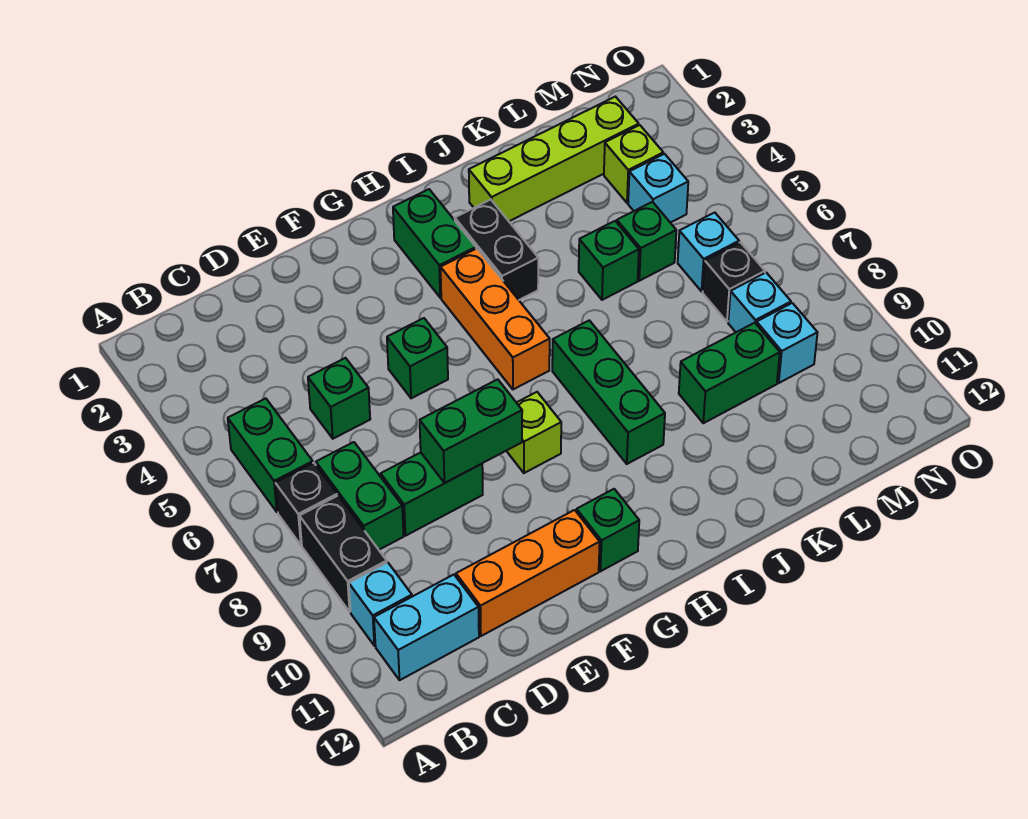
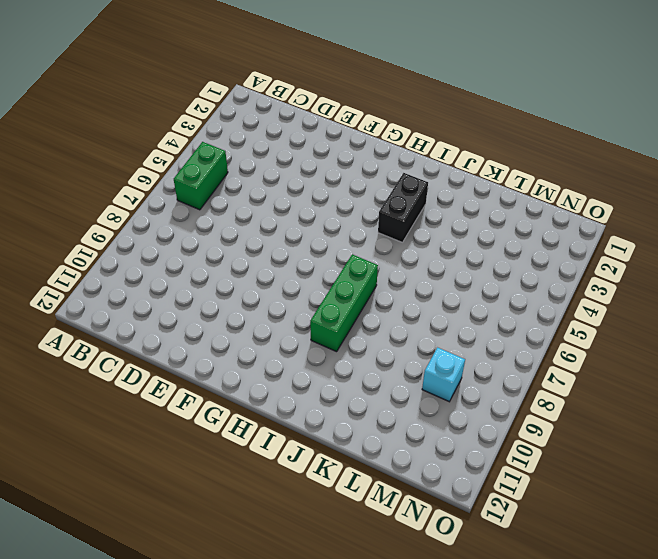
none -> black brick B7 level 1
none -> black brick B8:B9 level 1
none -> cyan brick B10 level 1

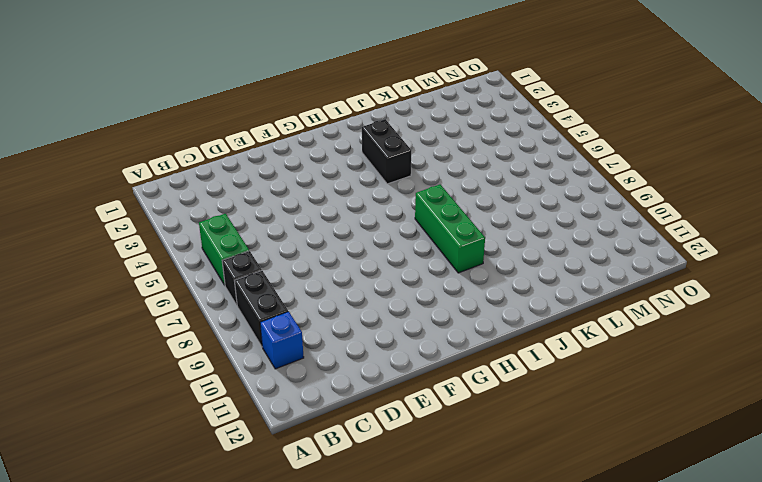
blue brick B10 level 1 -> cyan brick B10 level 1
none -> cyan brick B11:C11 level 1
none -> green brick C7:C8 level 1
none -> green brick D5 level 1

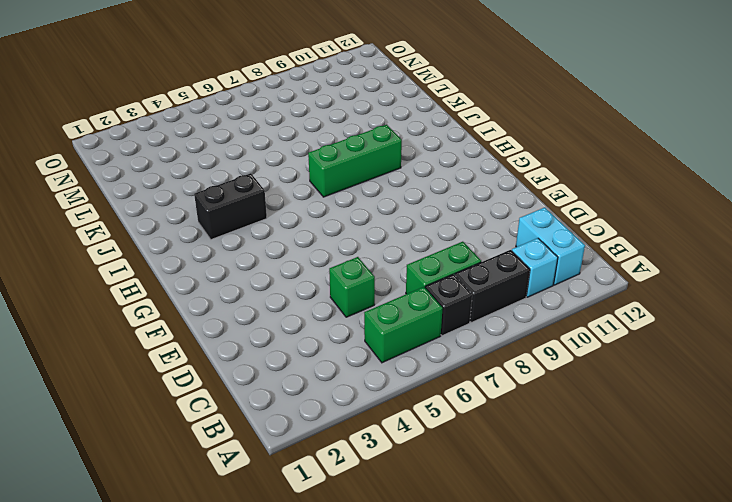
none -> green brick D8:E8 level 1
none -> orange brick D11:F11 level 1
none -> green brick F5 level 1

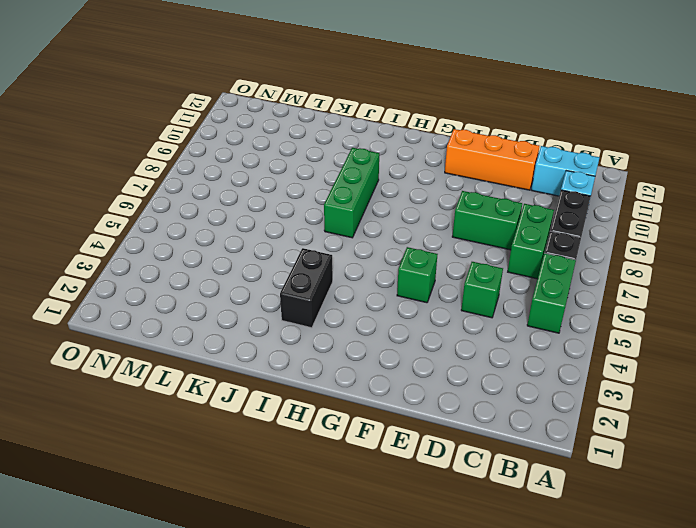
none -> lime brick G8 level 1
none -> green brick G11 level 1
none -> green brick H2:H3 level 1

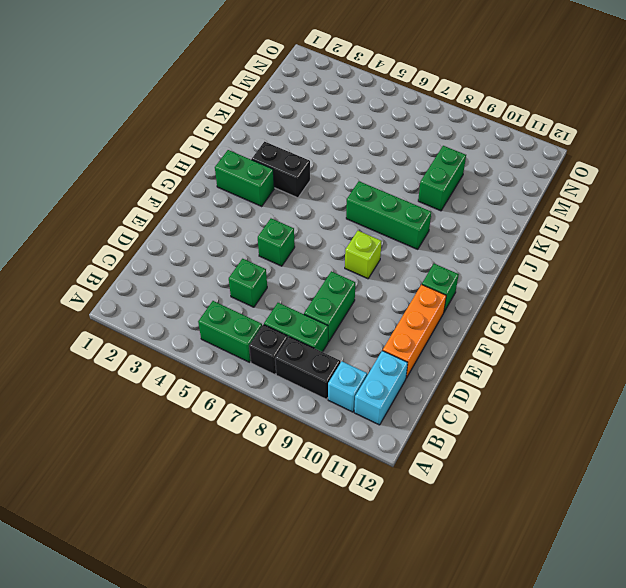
none -> orange brick H4:H6 level 1
none -> lime brick J2:M2 level 1
none -> green brick K5 level 1

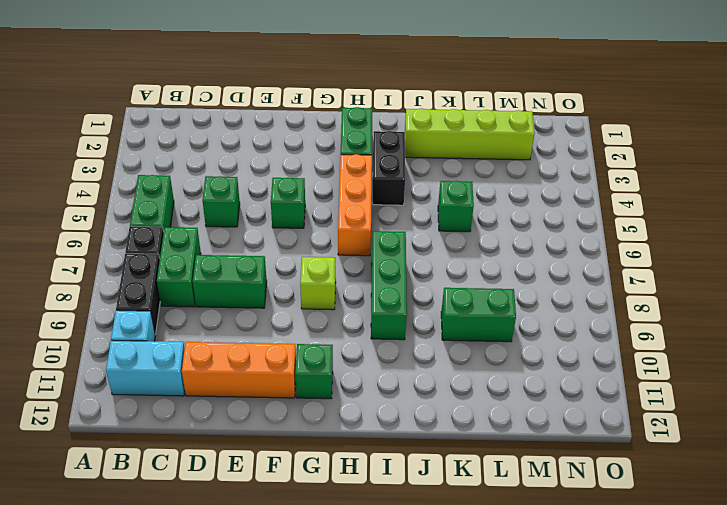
none -> green brick L5 level 1
none -> lime brick M3 level 1
none -> cyan brick M4 level 1

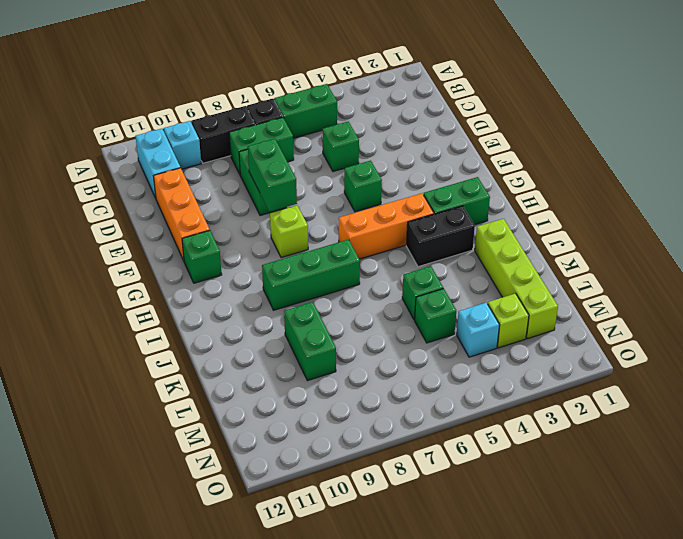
none -> cyan brick M6 level 1
none -> black brick M7 level 1
none -> cyan brick M8 level 1

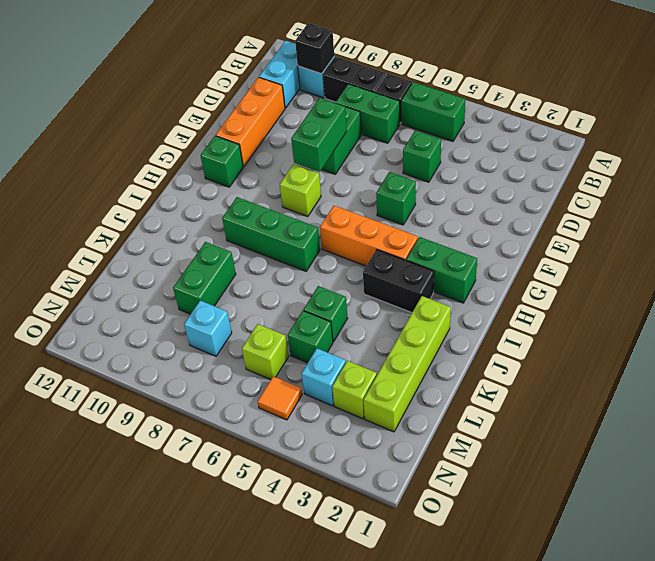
black brick B10 level 2 -> black brick M7 level 1
lime brick M6 level 1 -> cyan brick M6 level 1
orange tile N5 level 1 -> none
none -> cyan brick M9 level 1

